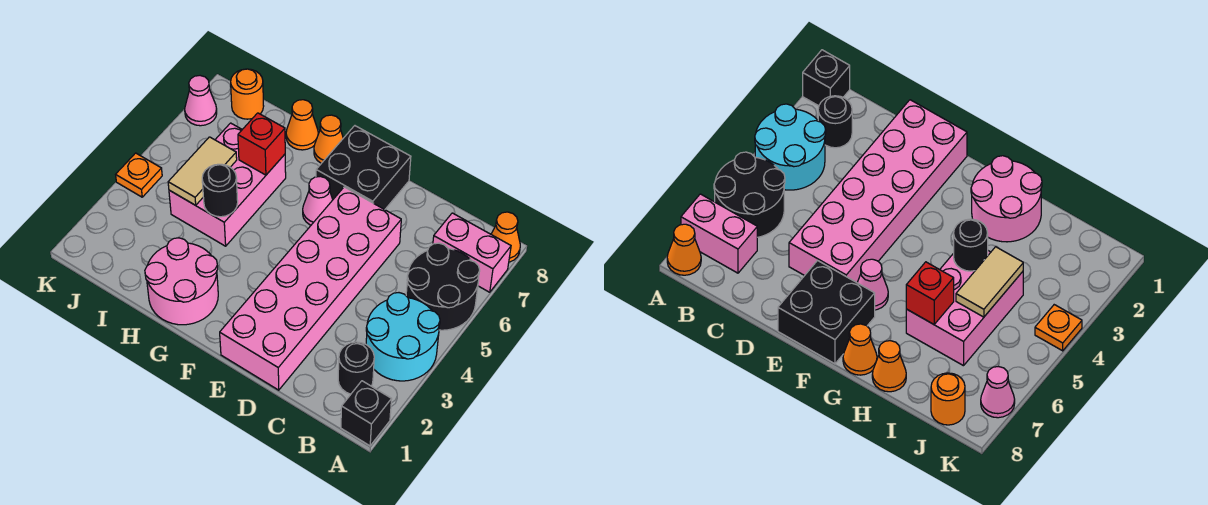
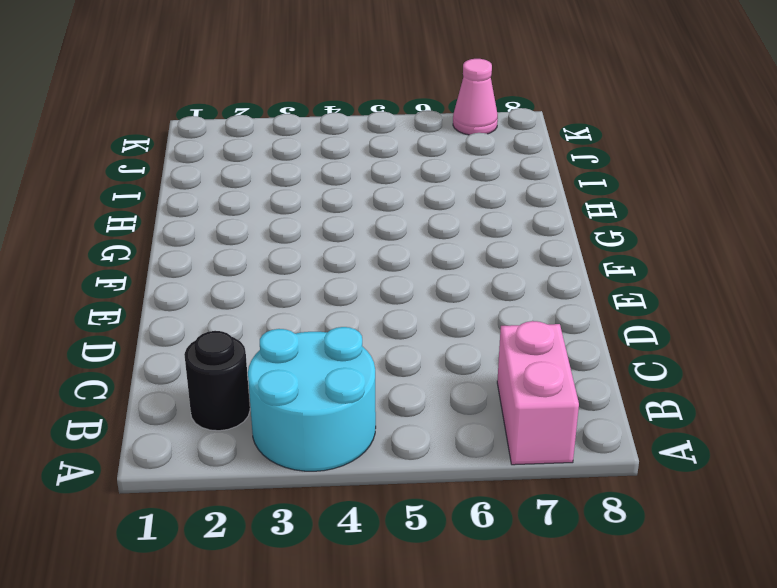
none -> black brick A1 level 1
none -> black round brick A5:B6 level 1
none -> orange cone A8 level 1

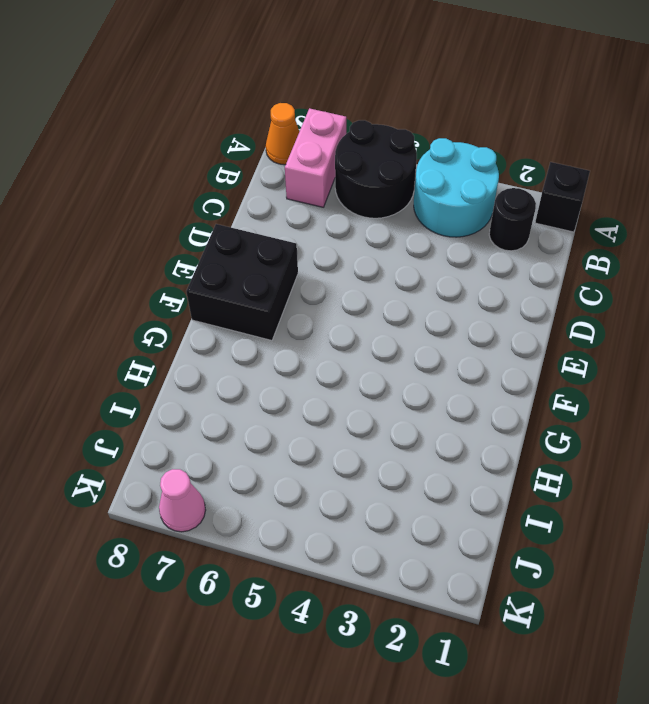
none -> pink brick D1:E6 level 1
none -> pink cone F6 level 1
none -> pink round brick G1:H2 level 1

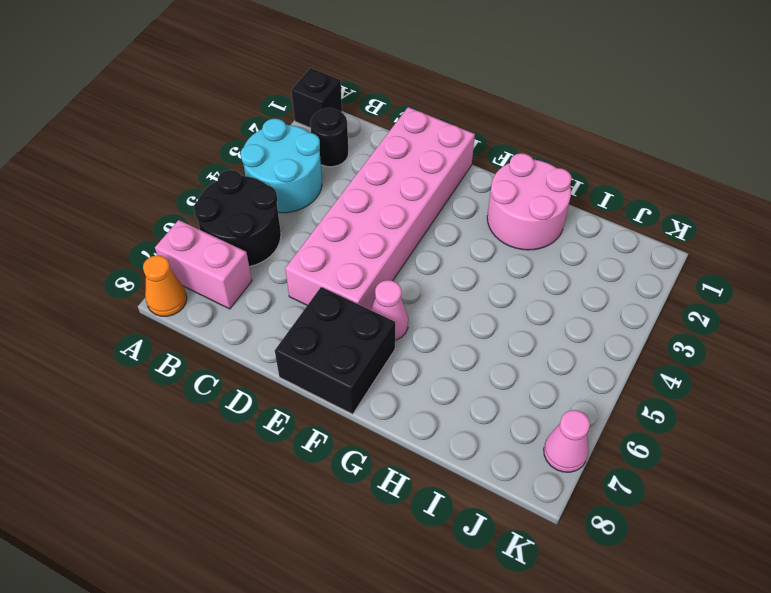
none -> orange cone G8 level 1
none -> pink brick H4:I6 level 1
none -> orange cone H8 level 1

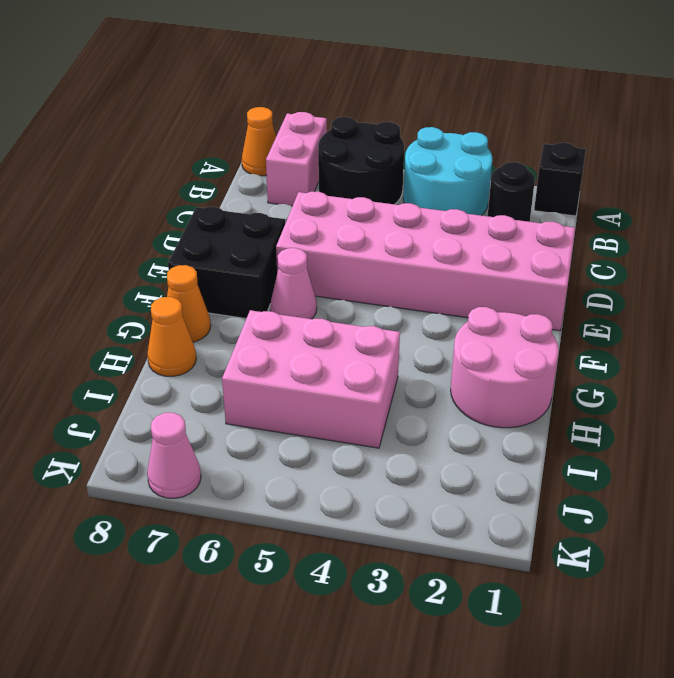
none -> orange round brick J8 level 1
none -> orange plate K4 level 1
none -> black round brick H4 level 2

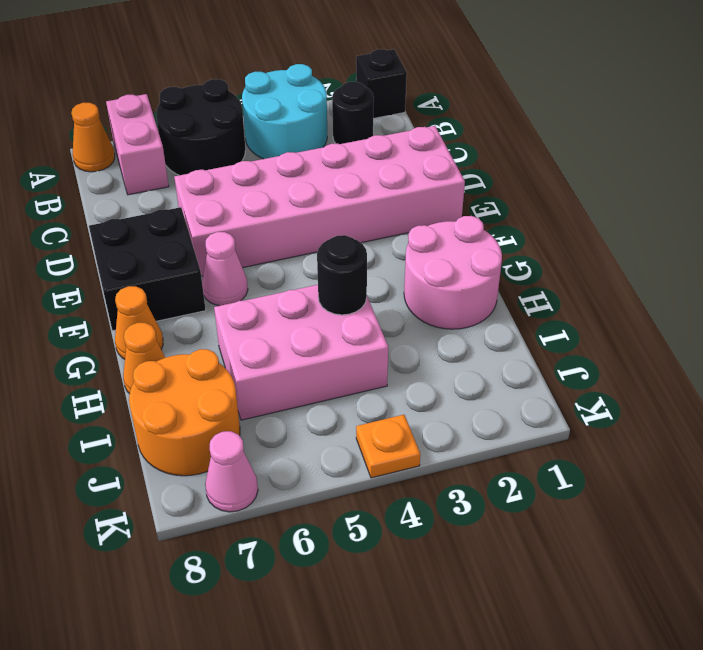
orange round brick I7:J8 level 1 -> orange round brick J8 level 1
none -> red brick H6 level 2
none -> tan tile I4:I5 level 2

